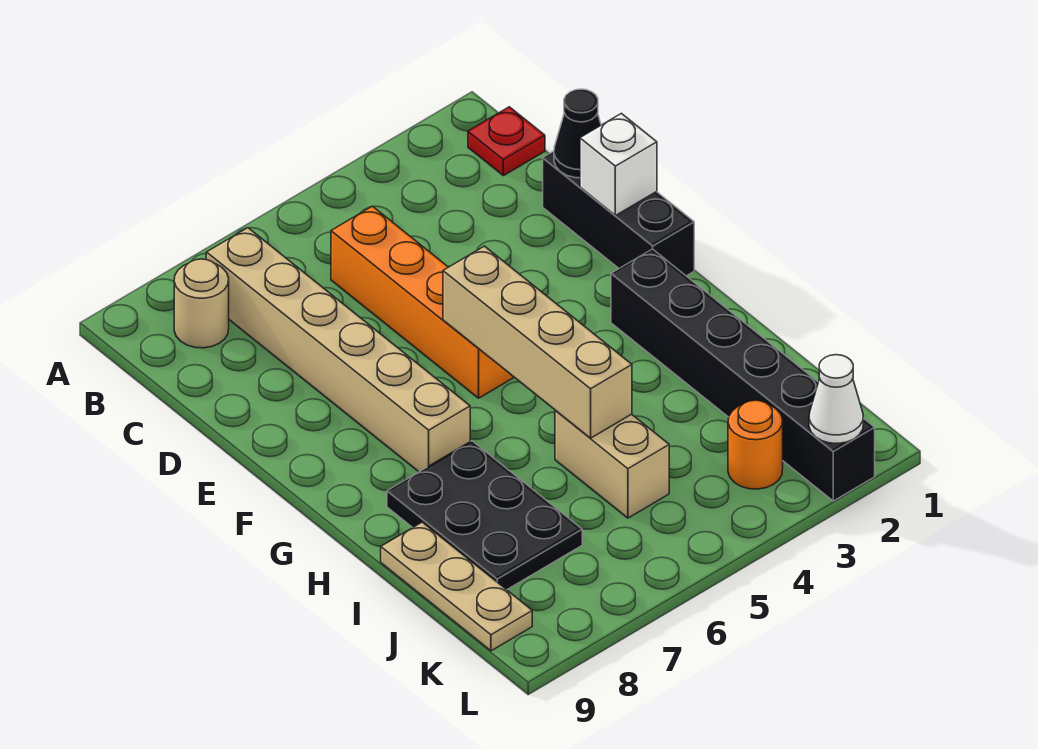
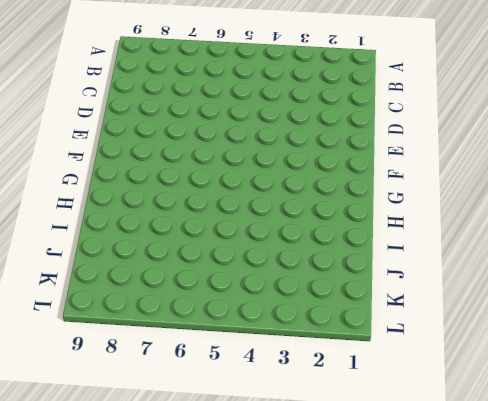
none -> red plate B1 level 1
none -> tan brick B7:G7 level 1
none -> tan round brick B8 level 1

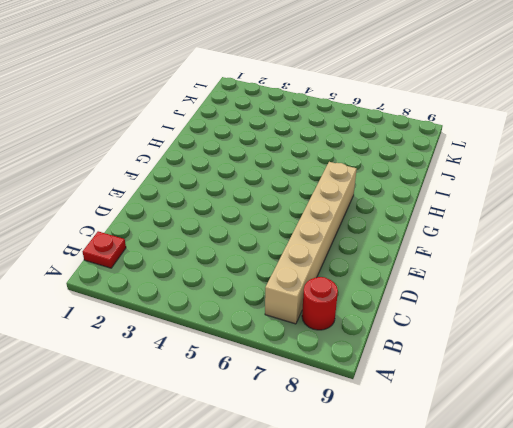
red round brick B8 level 1 -> tan round brick B8 level 1
none -> orange brick C5:F5 level 1
none -> black brick D1:F1 level 1
none -> black brick G2:L2 level 1

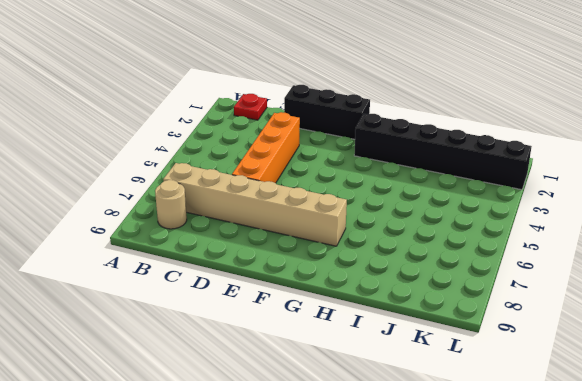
orange brick D3:D6 level 1 -> orange brick C5:F5 level 1
none -> black plate H7:J8 level 1
none -> tan brick I5:J5 level 1
none -> tan plate I9:K9 level 1

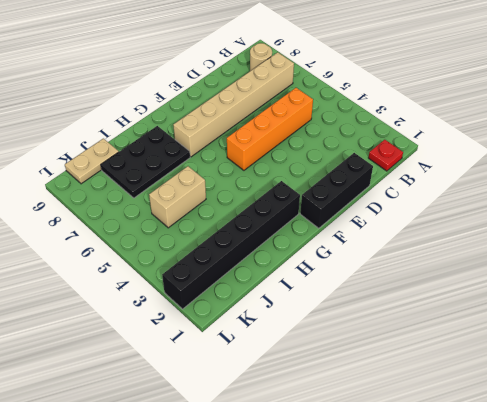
tan plate J9:K9 level 1 -> tan plate I9:K9 level 1
none -> orange round brick K3 level 1
none -> black cone D1 level 2
none -> white brick E1 level 2

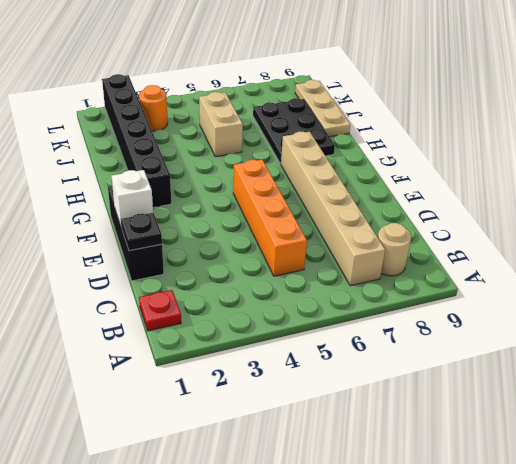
black plate D1 level 2 -> black cone D1 level 2
none -> tan brick F5:I5 level 2
none -> white cone L2 level 2

